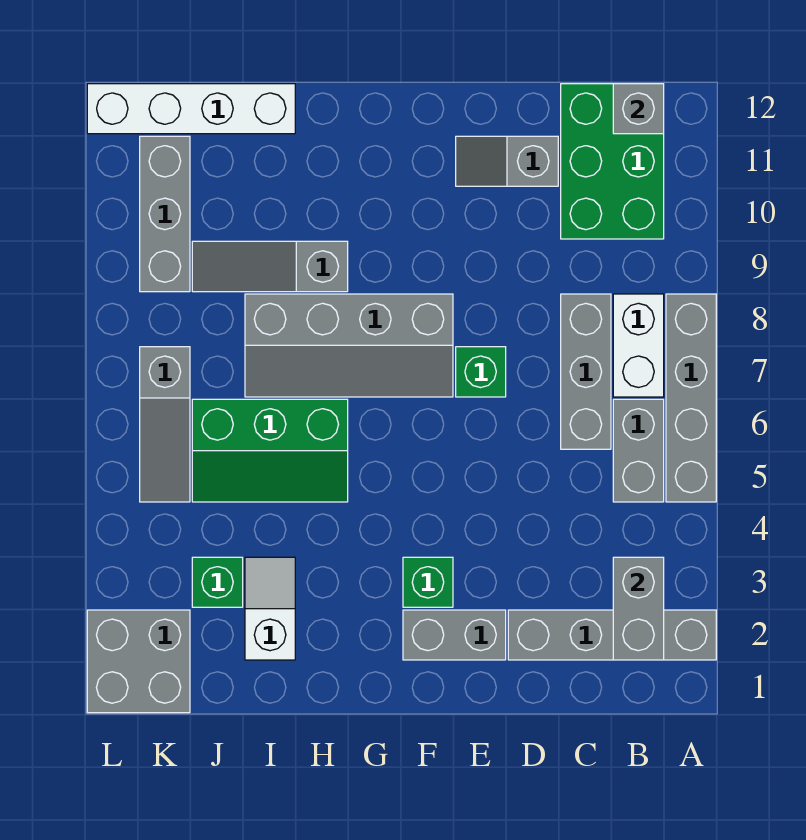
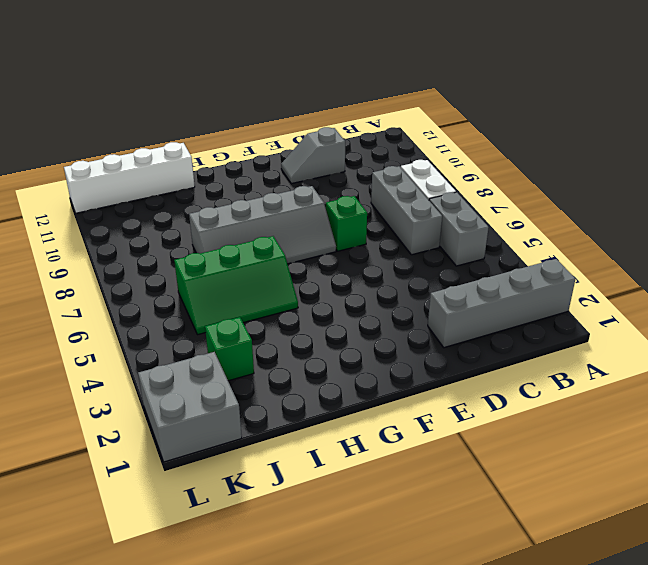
none -> grey brick A5:A8 level 1
none -> green brick B10:C12 level 1
none -> grey brick E2:F2 level 1

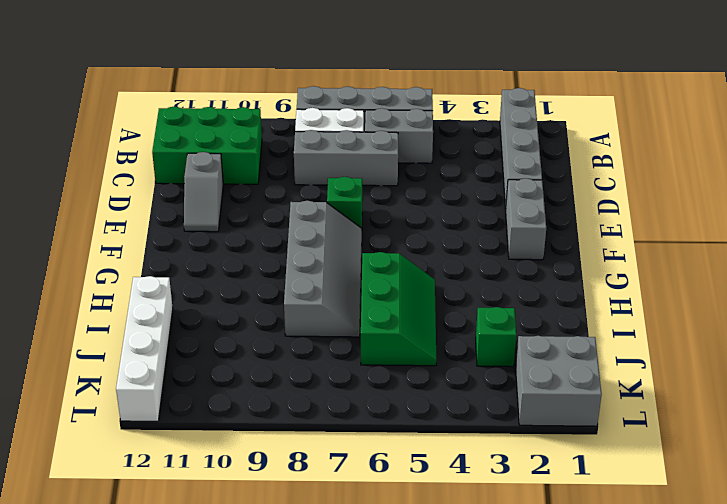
none -> green brick F3 level 1
none -> grey slope H9:J9 level 1 top H
none -> white slope I2:I3 level 1 top 2

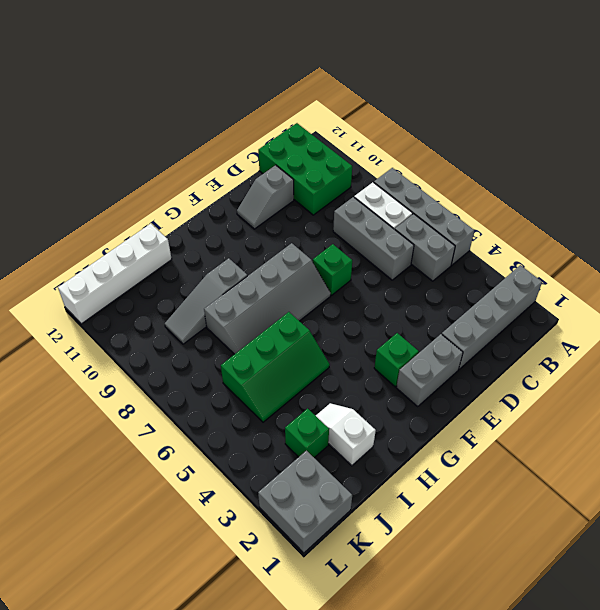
none -> grey slope K5:K7 level 1 top 7
none -> grey brick K9:K11 level 1
none -> grey brick B2:B3 level 2

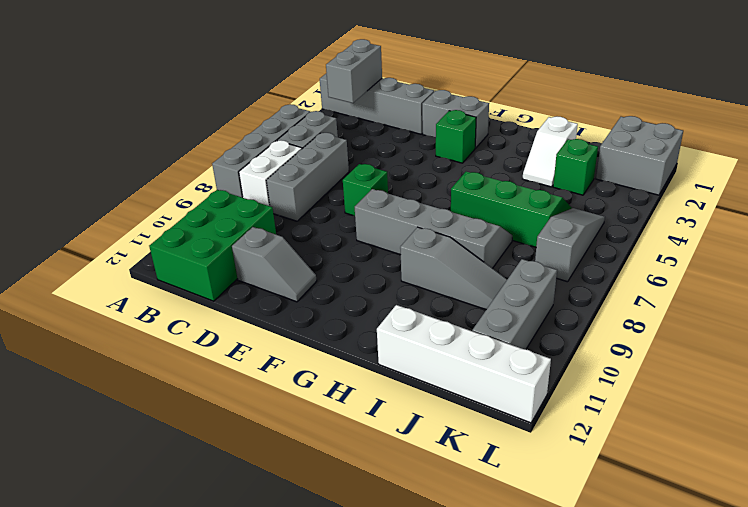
none -> grey brick B12 level 2

